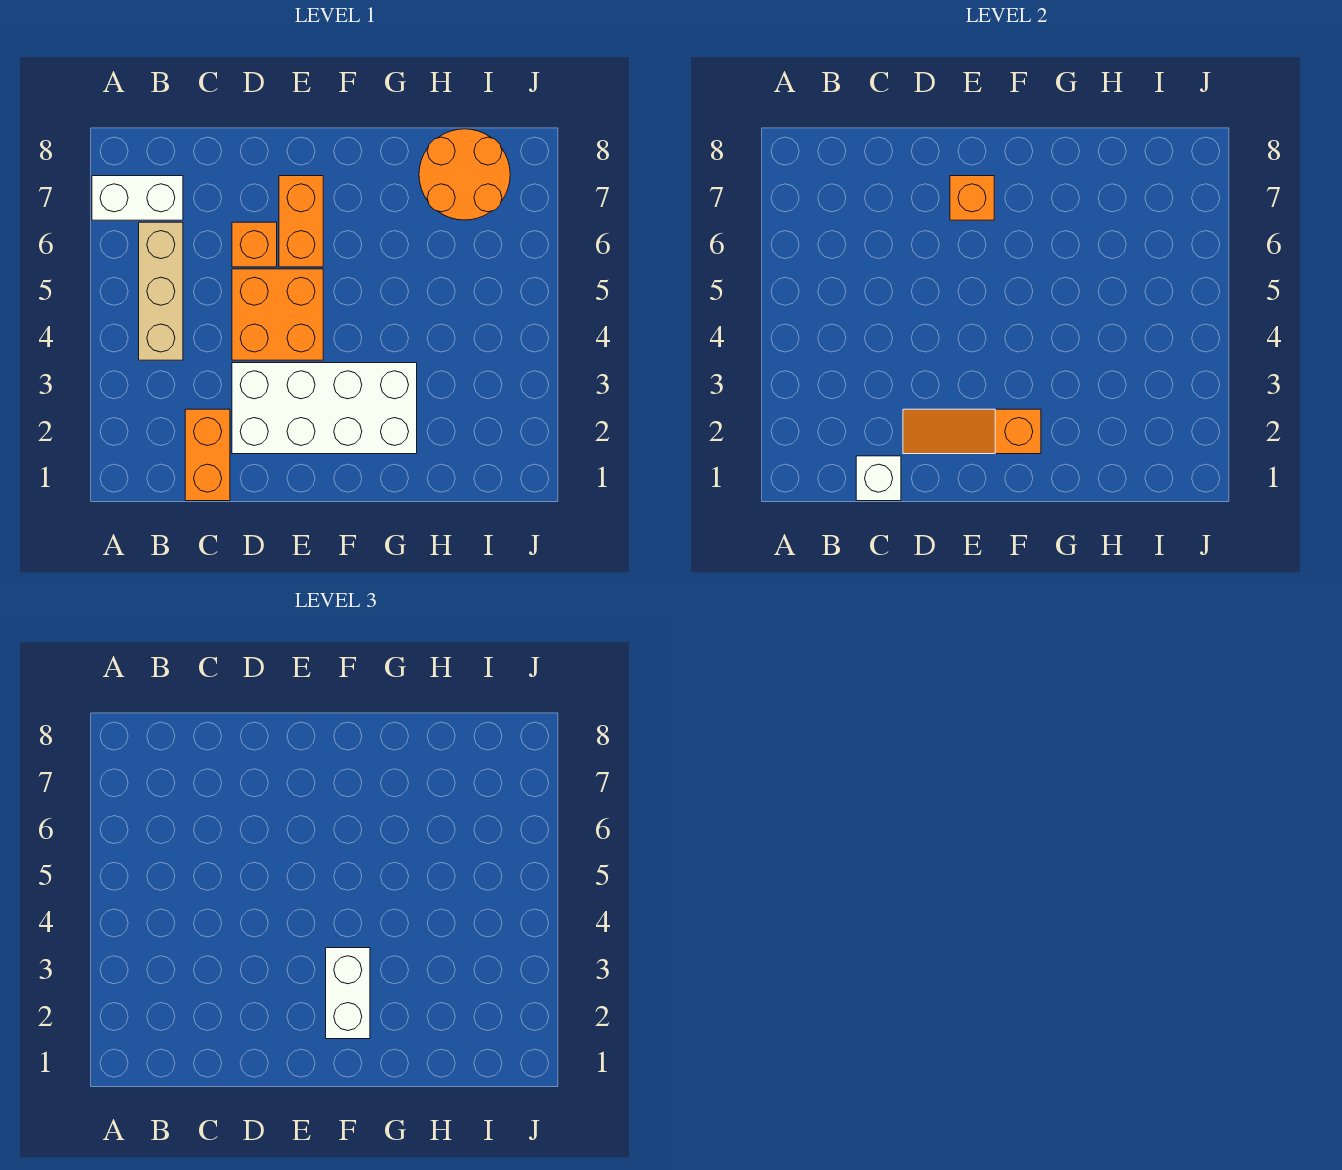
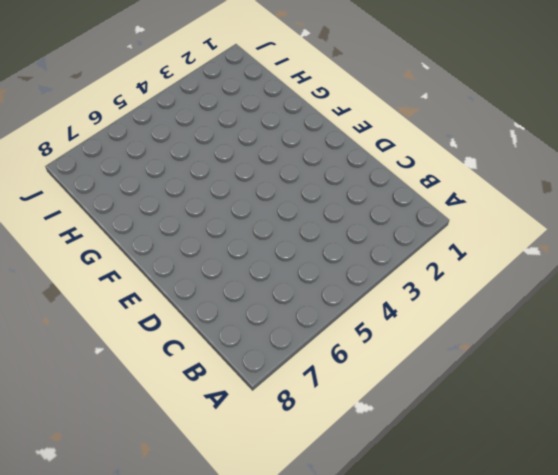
none -> white brick A7:B7 level 1
none -> tan brick B4:B6 level 1
none -> orange brick C1:C2 level 1

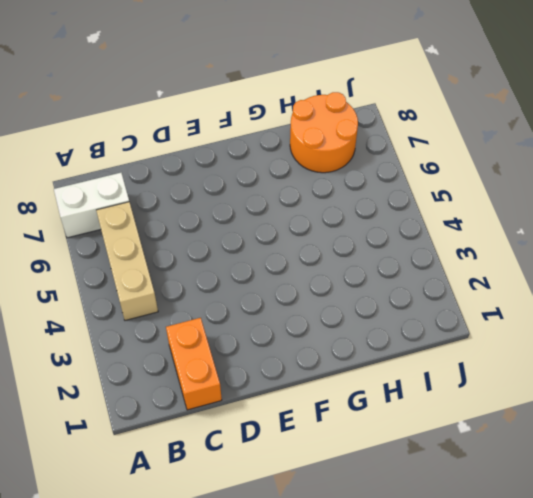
none -> white brick D2:G3 level 1
none -> orange brick D4:E5 level 1
none -> orange brick D6 level 1

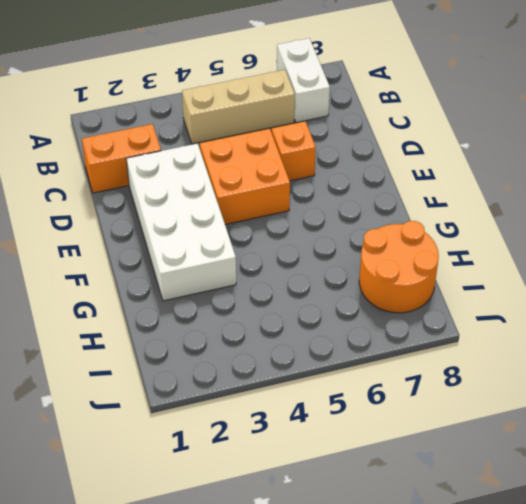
none -> orange brick E6:E7 level 1
none -> white brick C1 level 2
none -> orange slope D2:F2 level 2 top F

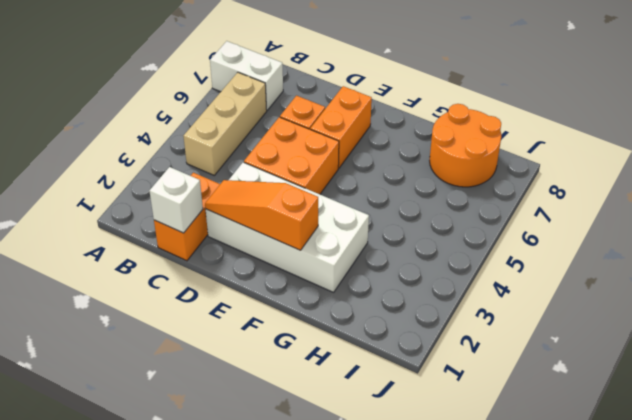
none -> orange brick E7 level 2
none -> white brick F2:F3 level 3

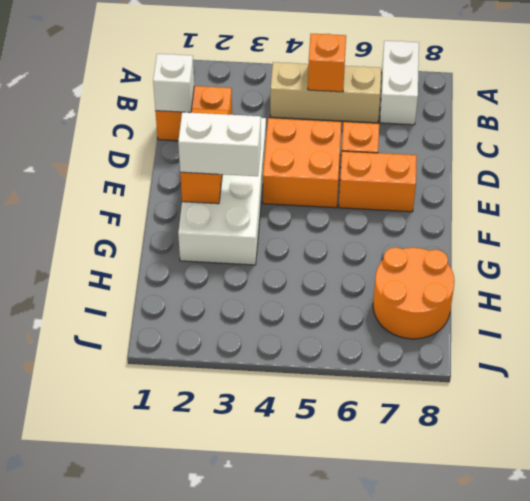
orange brick B5 level 2 -> orange brick E7 level 2

